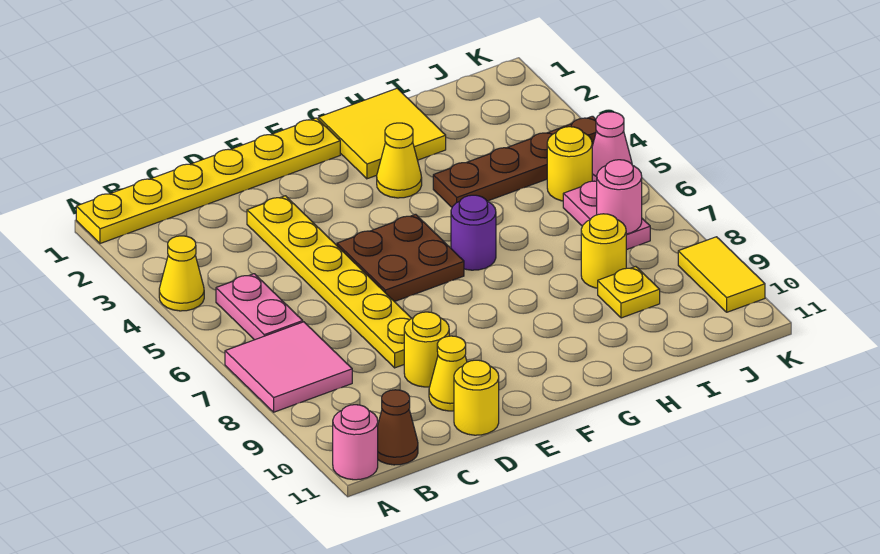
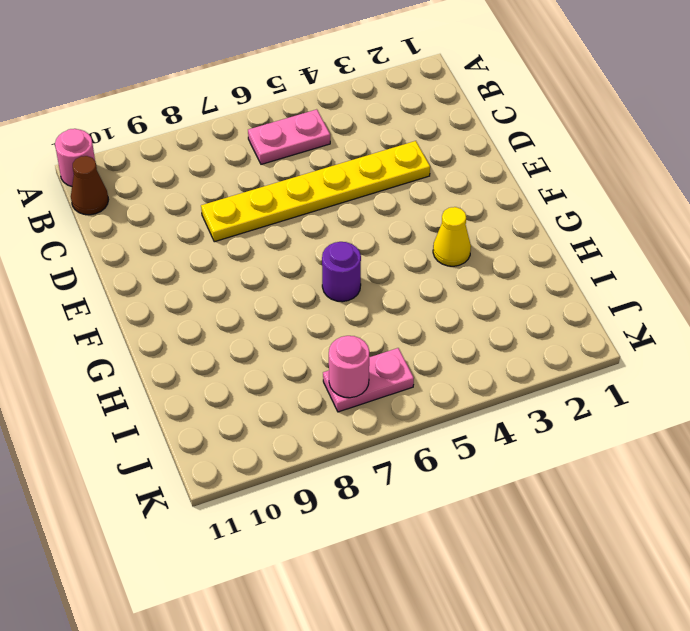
none -> yellow plate A1:F1 level 1
none -> yellow cone A4 level 1
none -> pink tile A7:B8 level 1

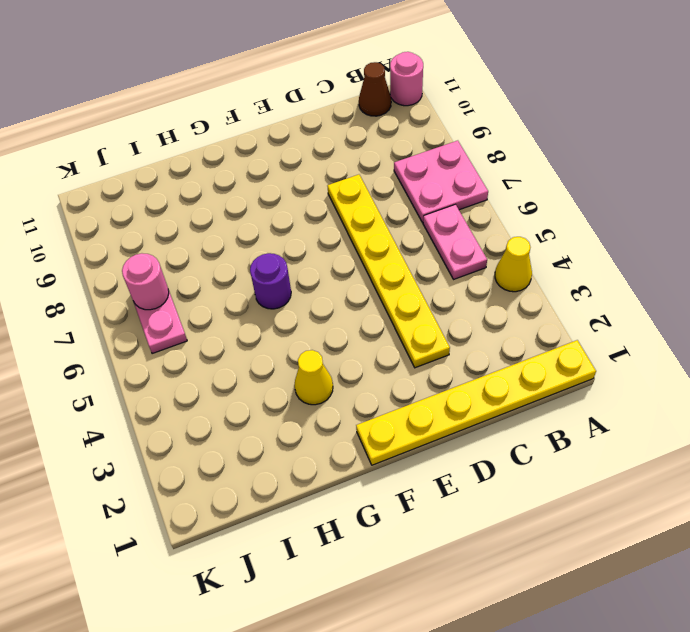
pink plate A7:B8 level 1 -> pink tile A7:B8 level 1
none -> yellow round brick D9 level 1
none -> yellow cone D10 level 1
none -> yellow round brick D11 level 1

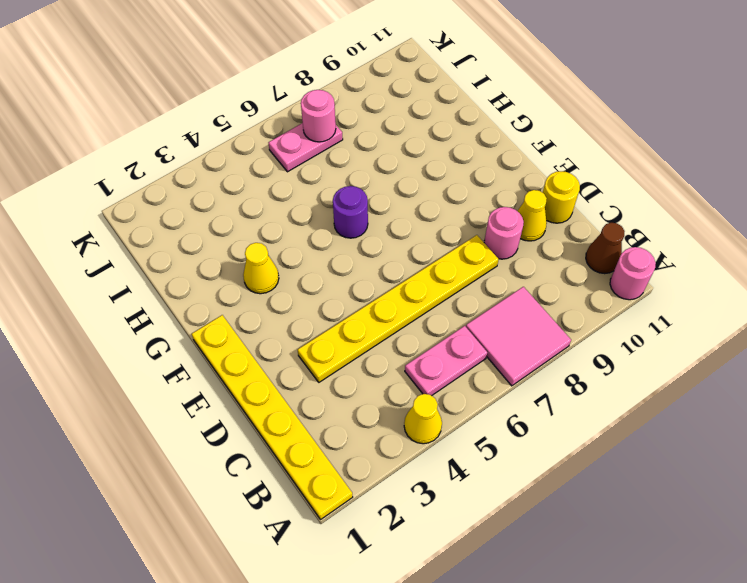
pink round brick D9 level 1 -> yellow round brick D9 level 1
none -> brown plate E5:F6 level 1
none -> yellow tile G1:H2 level 1
none -> brown plate H4:K4 level 1

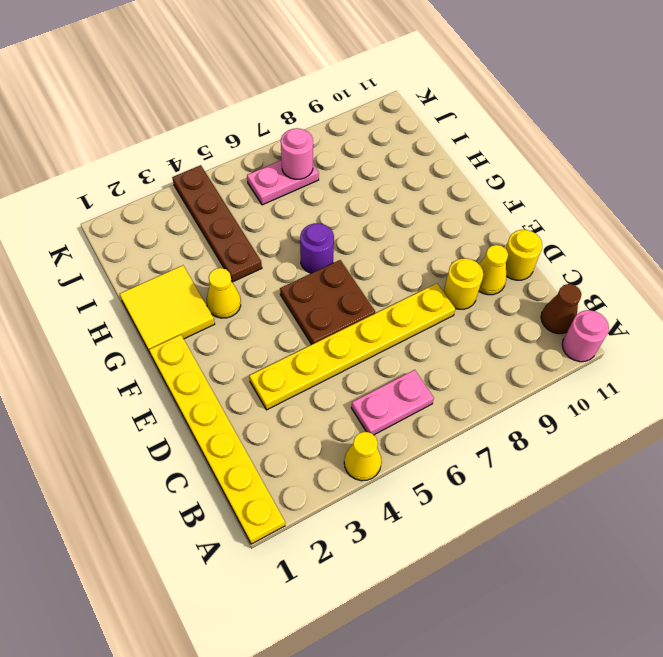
none -> pink tile A7:B8 level 1
none -> yellow round brick I8 level 1
none -> yellow plate I9 level 1

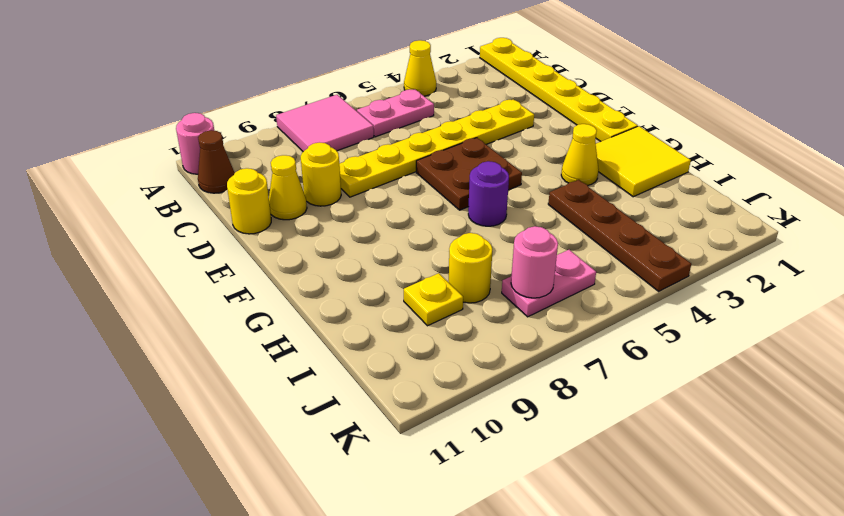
none -> yellow round brick J5 level 1
none -> pink cone K5 level 1
none -> yellow tile K9:K10 level 1

